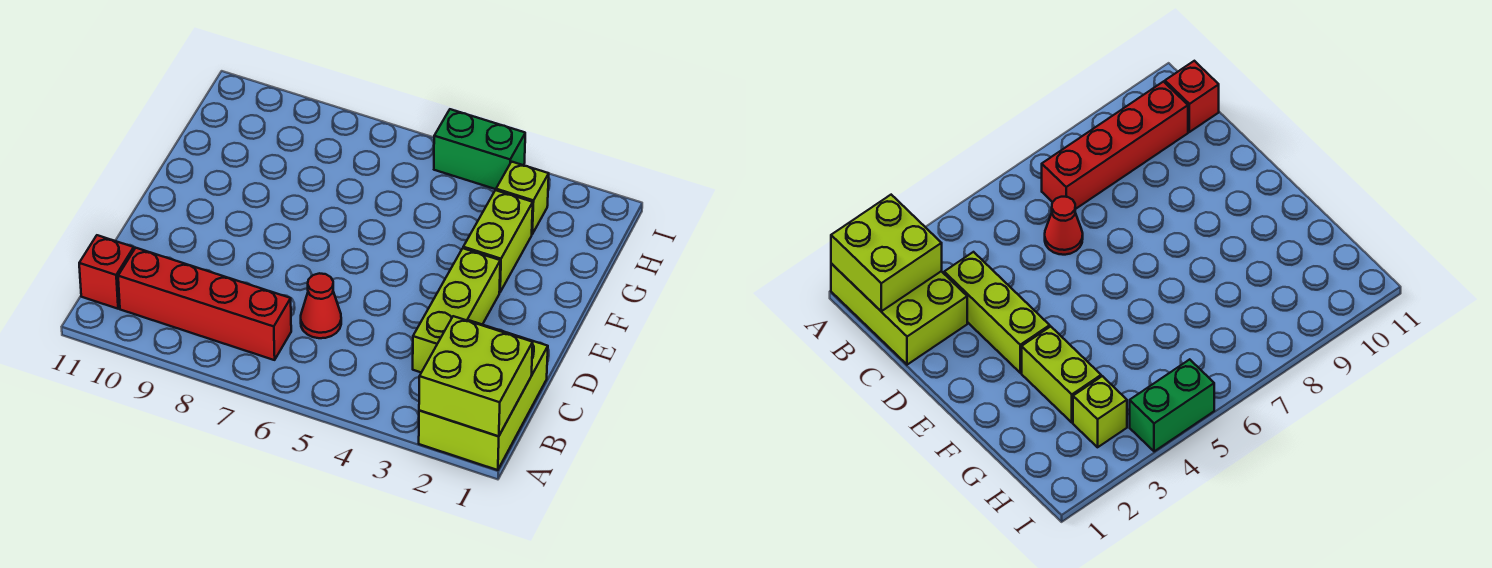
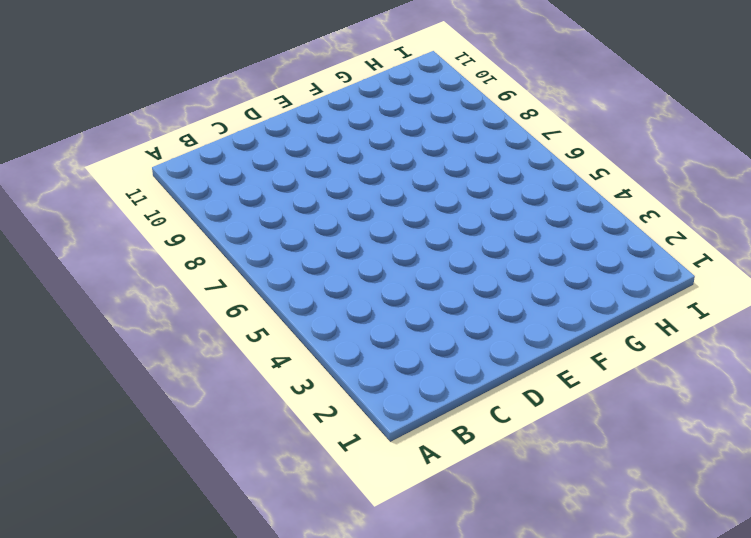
none -> lime brick A1:C2 level 1
none -> red brick B7:B10 level 1

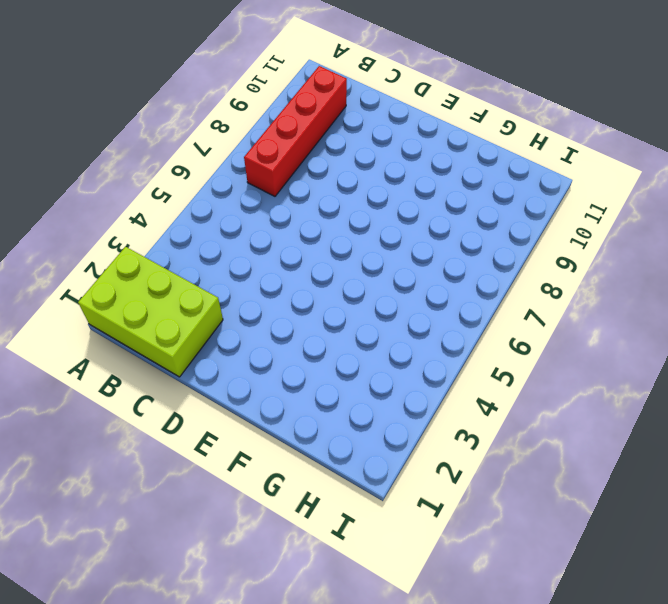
none -> red brick B11 level 1
none -> lime brick C3:E3 level 1

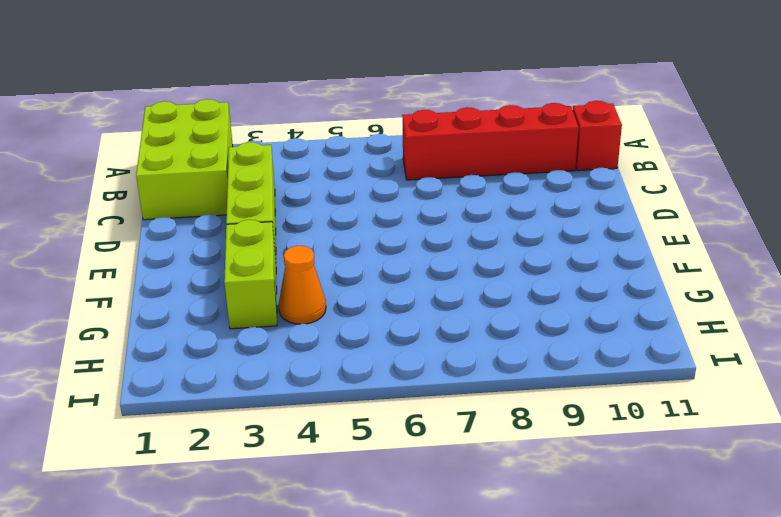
orange cone G4 level 1 -> none
none -> red cone C6 level 1
none -> lime brick H3 level 1

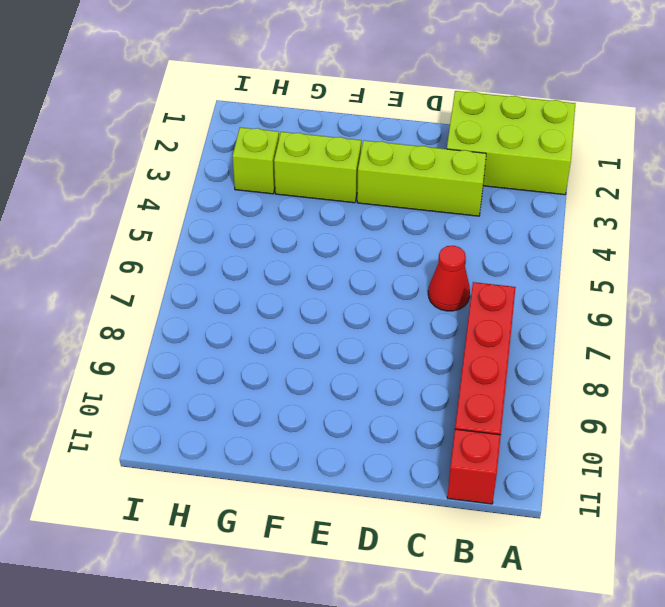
none -> green brick I4:I5 level 1
none -> lime brick A1:B2 level 2

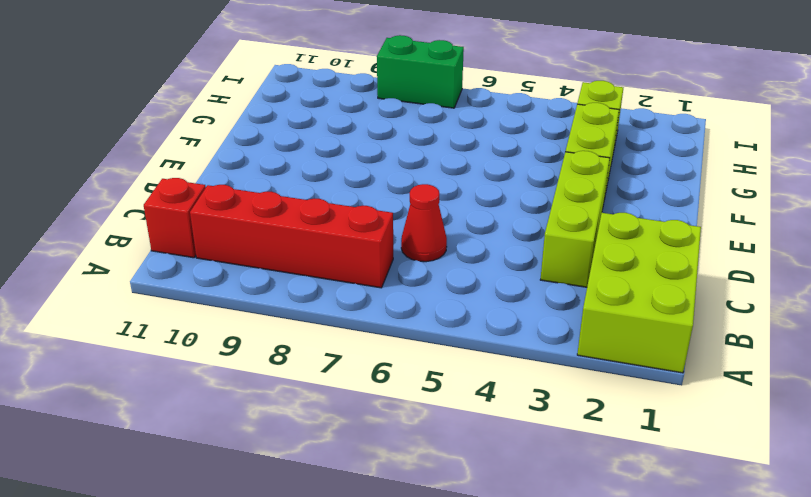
green brick I7:I8 level 1 -> green brick I4:I5 level 1
none -> lime brick A1:B2 level 2

